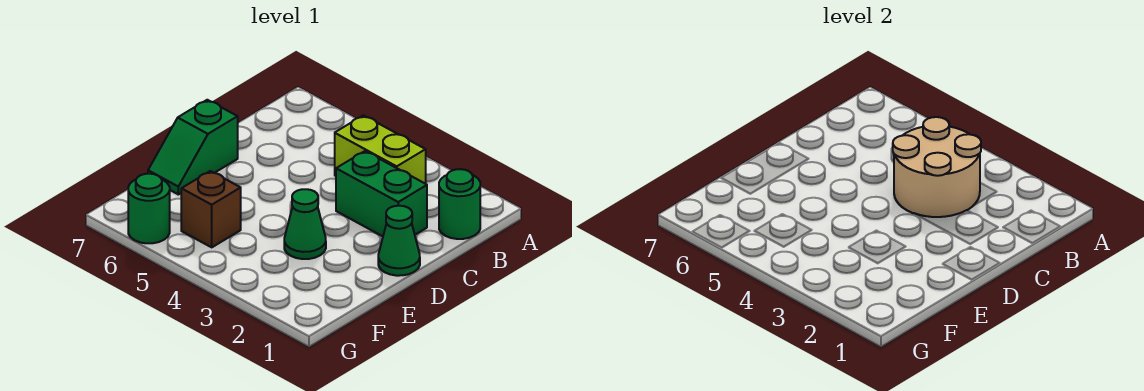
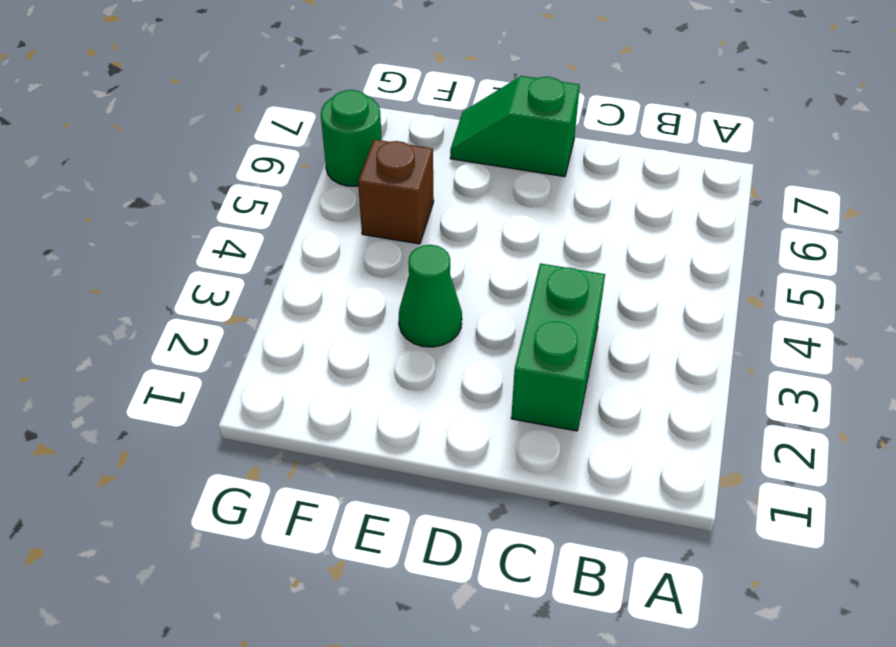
none -> green round brick B1 level 1
none -> lime brick B3:B4 level 1

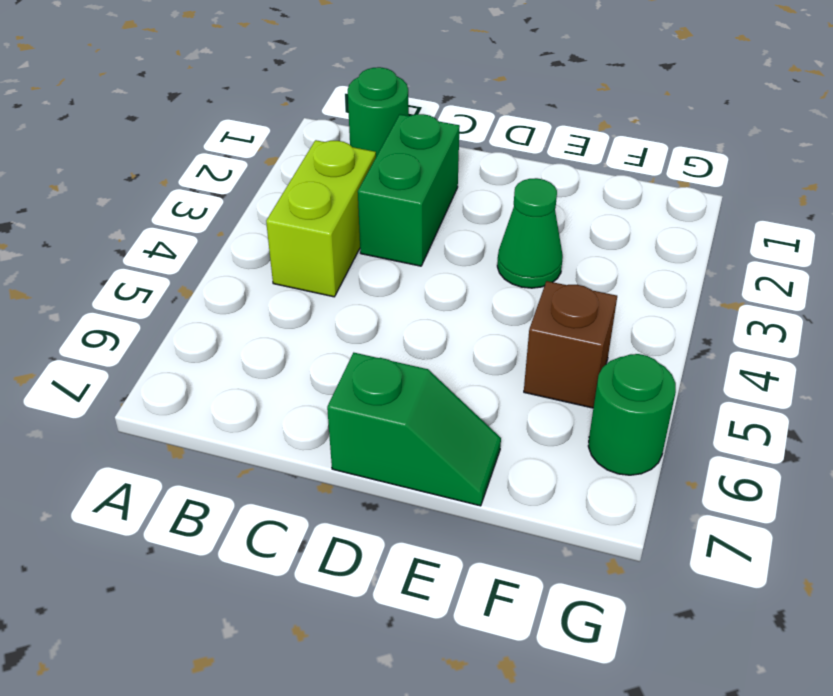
none -> green cone D1 level 1
none -> tan round brick B3:C4 level 2

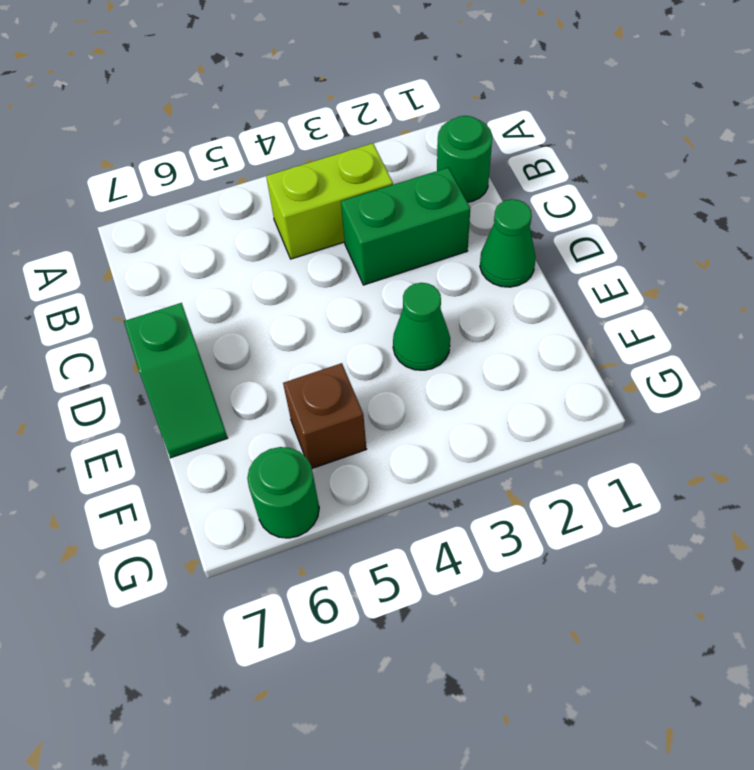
none -> tan round brick B3:C4 level 2

